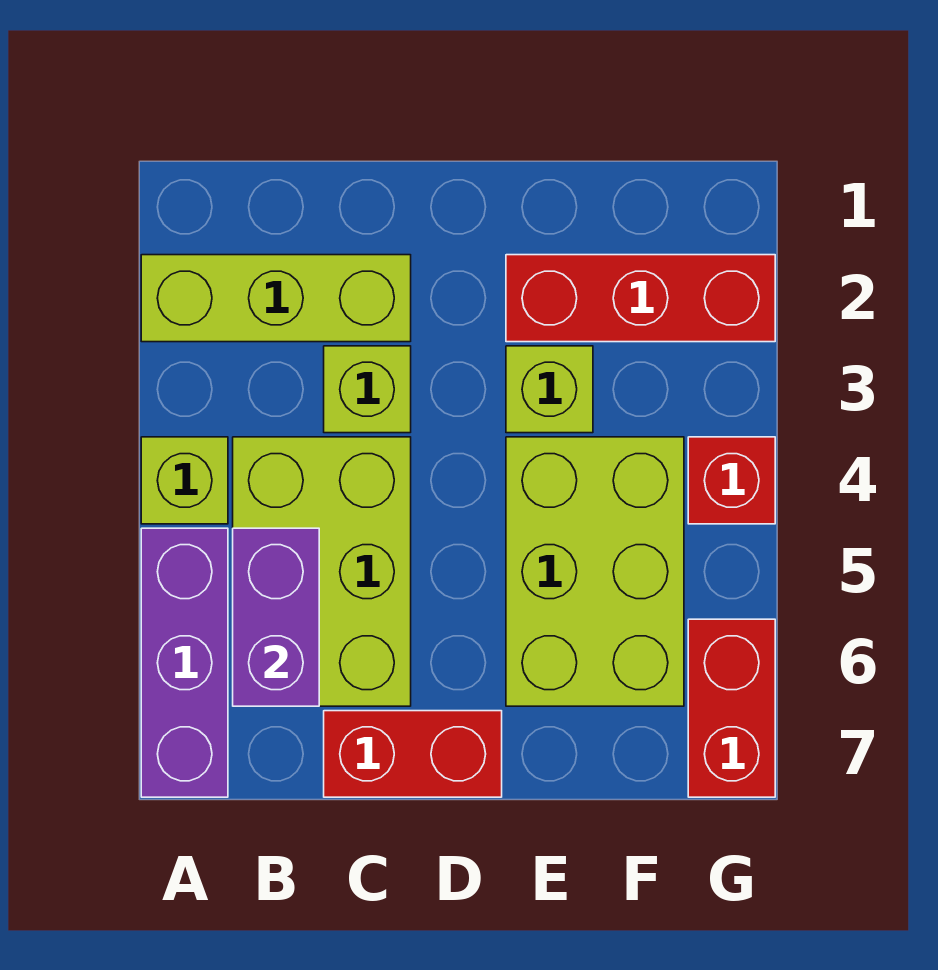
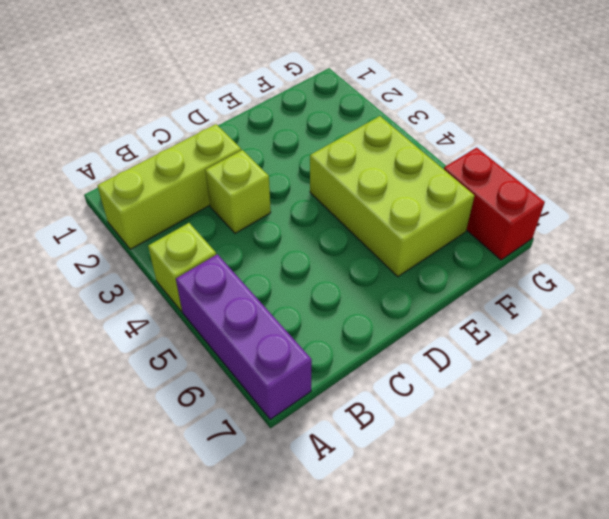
none -> lime brick B4:C6 level 1
none -> red brick C7:D7 level 1
none -> red brick E2:G2 level 1

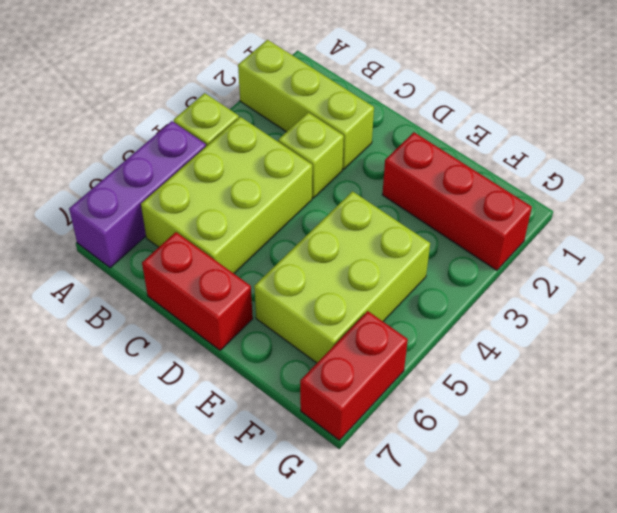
none -> lime brick E3 level 1
none -> red brick G4 level 1
none -> purple brick B5:B6 level 2

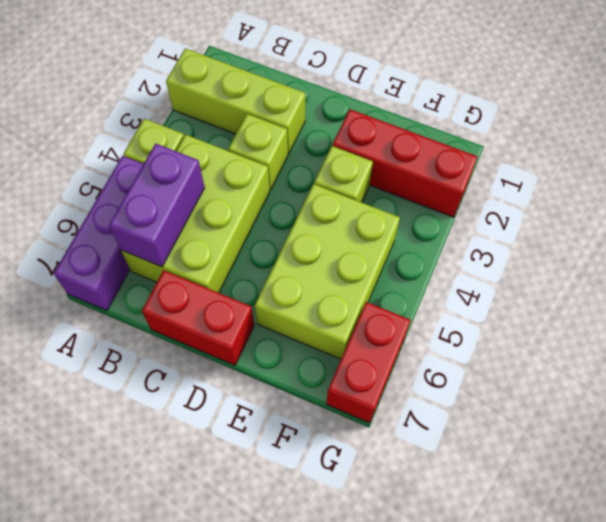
none -> red brick G4 level 1

